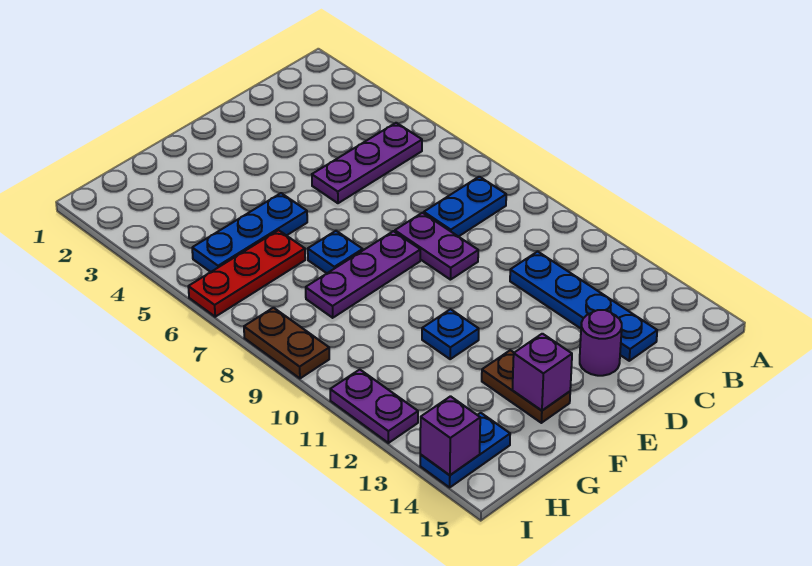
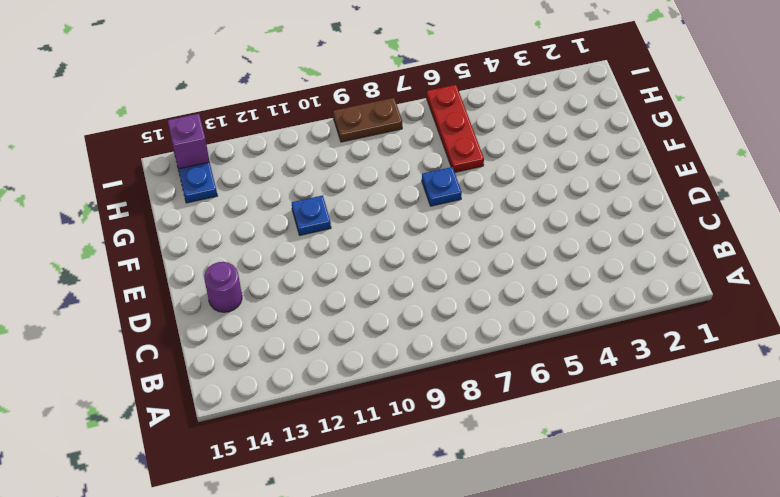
none -> purple plate B5:D5 level 1
none -> blue plate B8:C8 level 1
none -> blue plate C11:C14 level 1

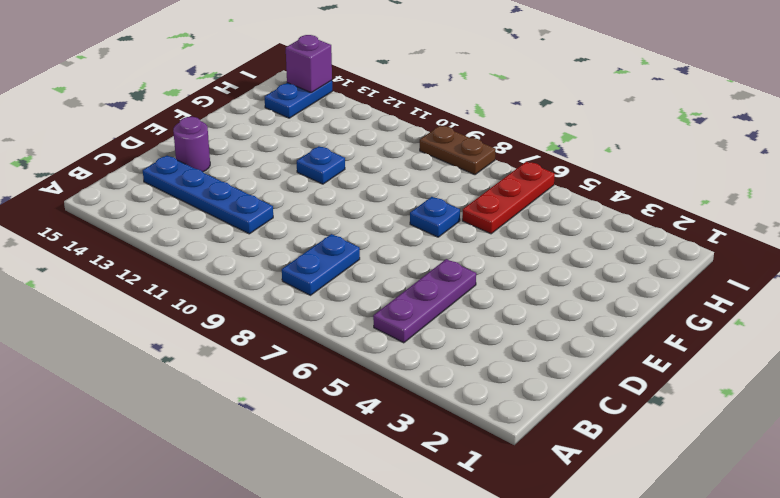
none -> purple plate D8:D9 level 1
none -> purple plate E8:G8 level 1
none -> blue plate F5:H5 level 1

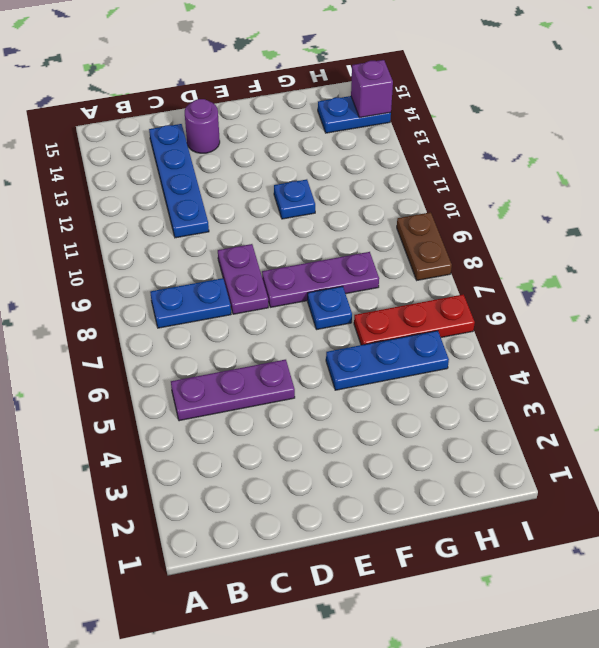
none -> brown plate F13:F14 level 1
none -> purple plate I11:I12 level 1
none -> purple brick F14 level 2

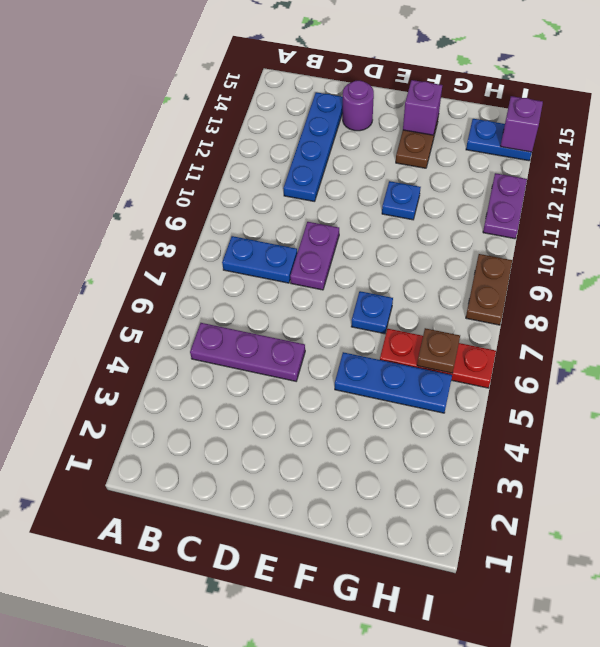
brown plate H6 level 2 -> none
none -> purple plate E8:G8 level 1

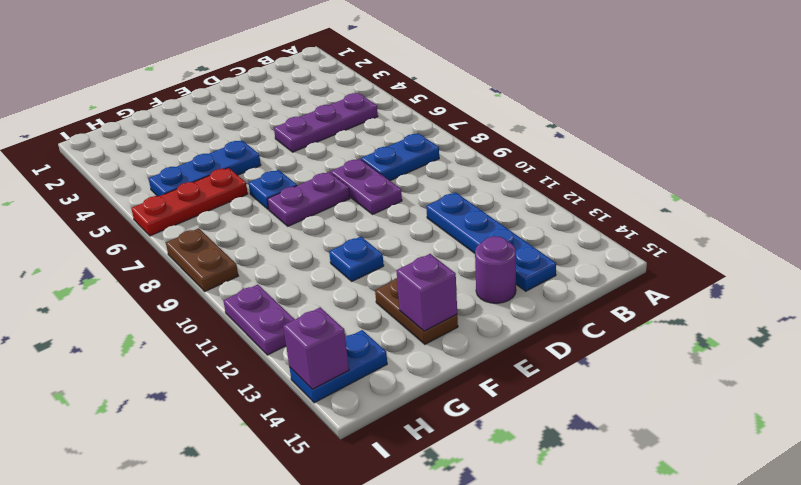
purple plate E8:F8 level 1 -> purple plate E8:G8 level 1

